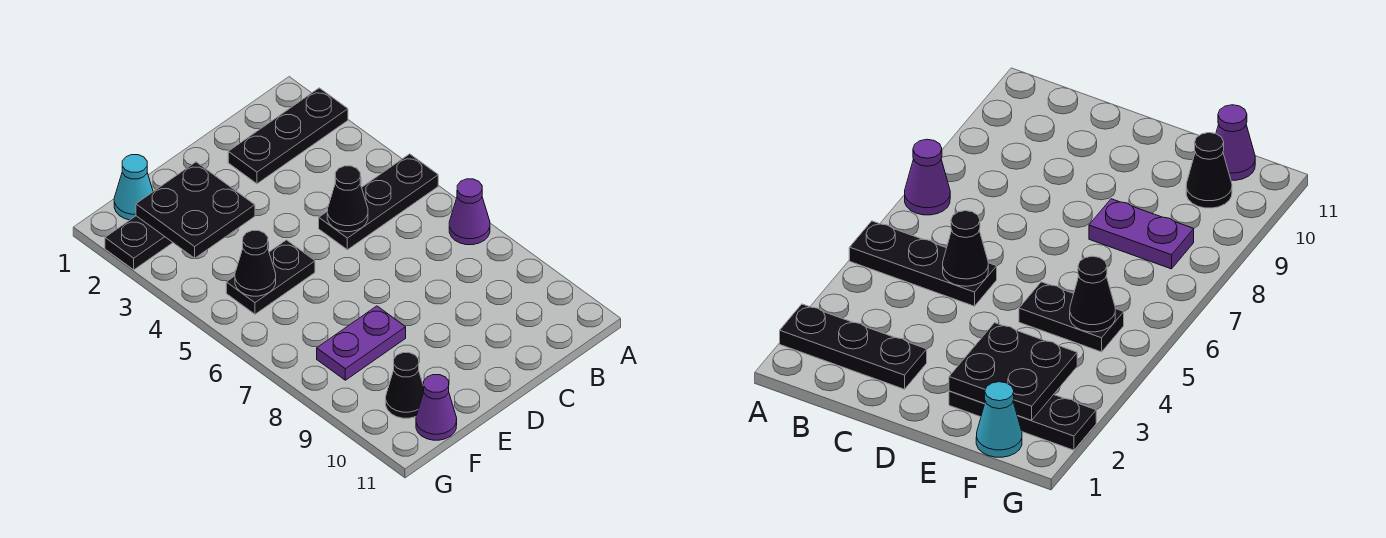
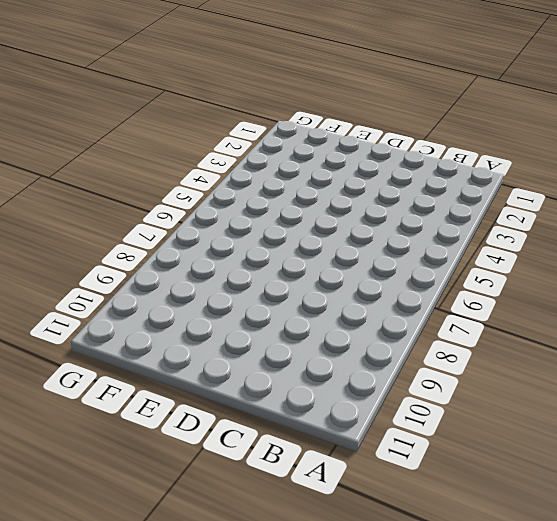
none -> black plate A2:C2 level 1
none -> black plate A5:C5 level 1
none -> purple cone A7 level 1

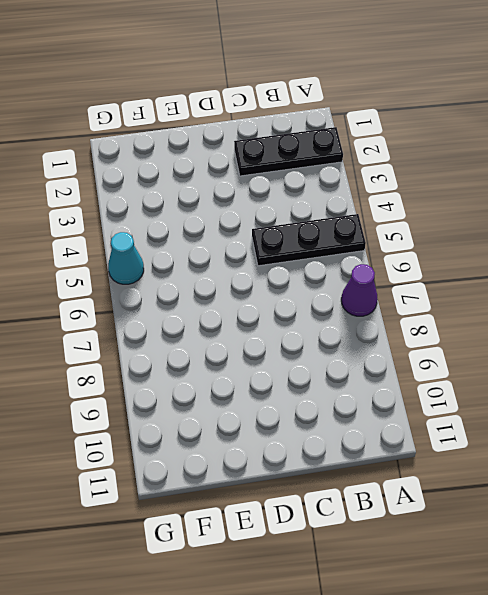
cyan cone G5 level 1 -> cyan cone F1 level 1
none -> black plate E2:G2 level 1
none -> black plate E5:F5 level 1
none -> purple plate E8:F8 level 1

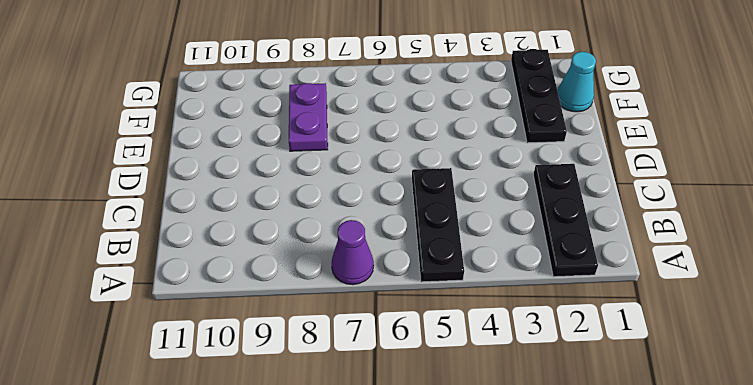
none -> black plate E5:F5 level 1
none -> black cone F10 level 1
none -> purple cone F11 level 1

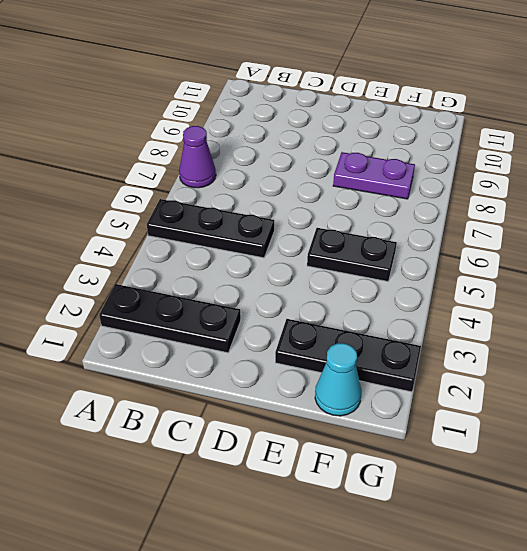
none -> black cone F10 level 1
none -> purple cone F11 level 1
none -> black cone C5 level 2

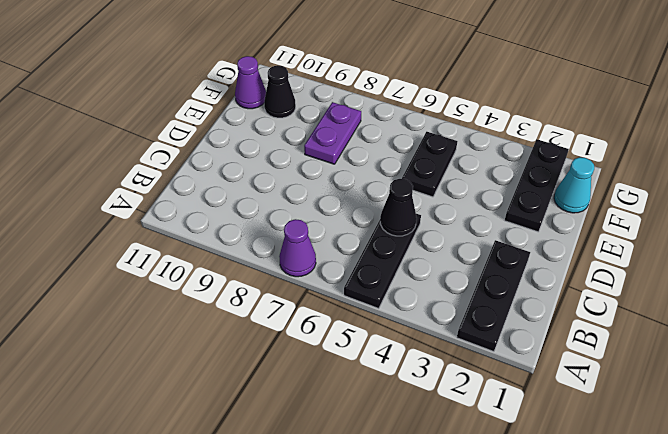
none -> black plate E2:F3 level 2
none -> black cone F5 level 2

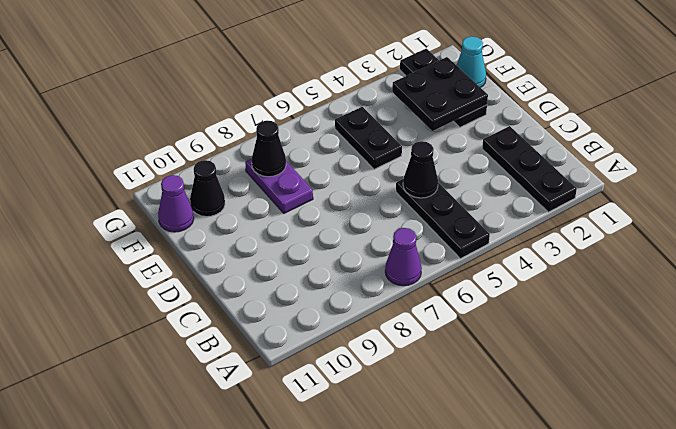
black cone F8 level 2 -> black cone F5 level 2

